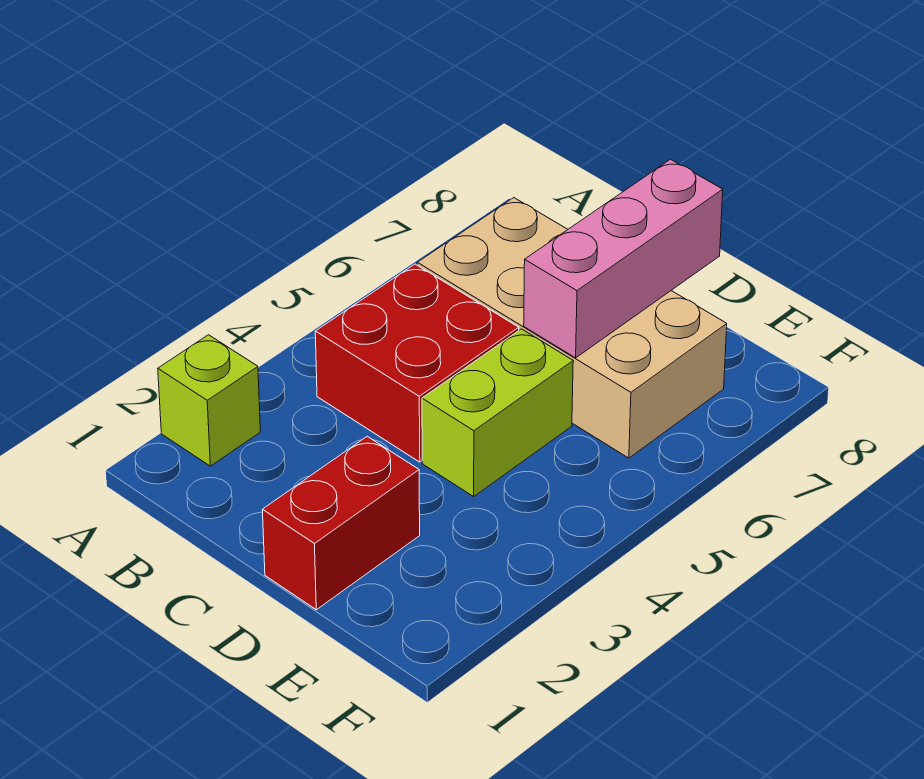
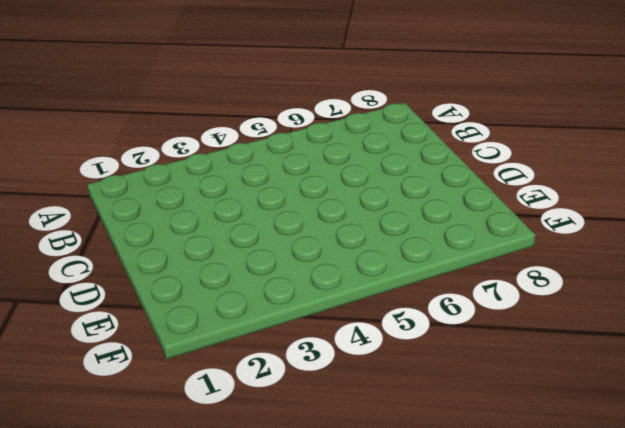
none -> lime brick A2 level 1
none -> red brick B4:C5 level 1

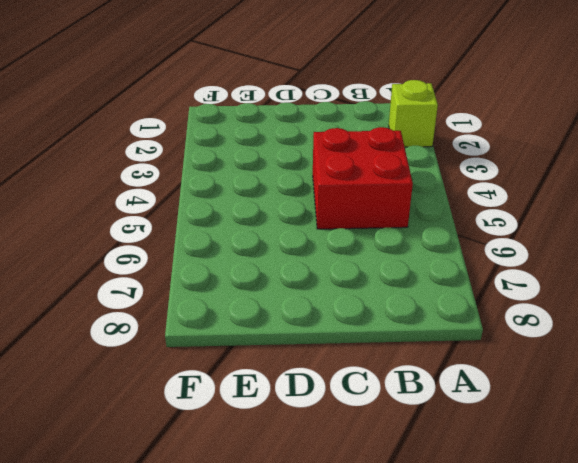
none -> tan brick B6:E7 level 1
none -> red brick D1:D2 level 1

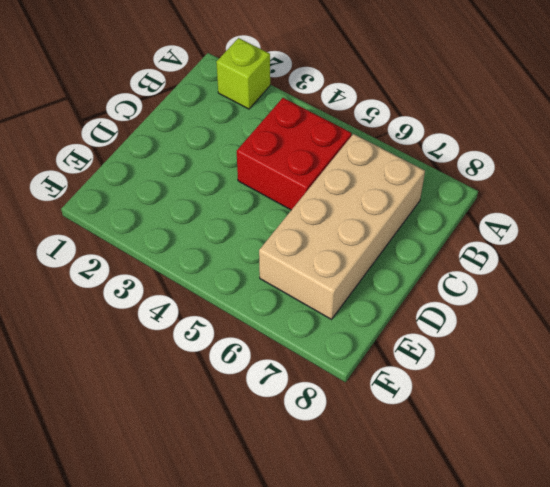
none -> red brick D1:D2 level 1
none -> lime brick D4:D5 level 1

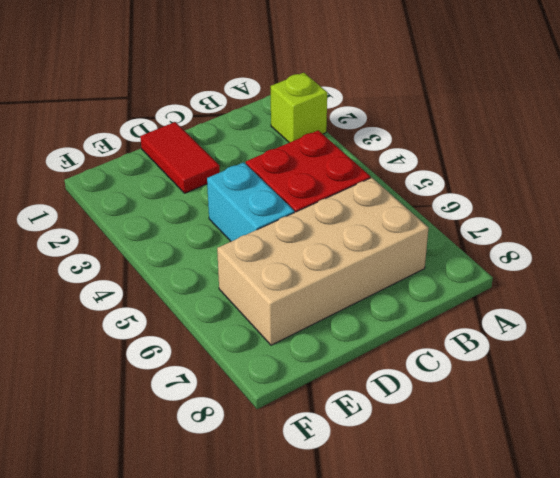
red tile D1:D2 level 1 -> red brick D1:D2 level 1
cyan brick D4:D5 level 1 -> lime brick D4:D5 level 1
none -> pink brick D6:D8 level 2

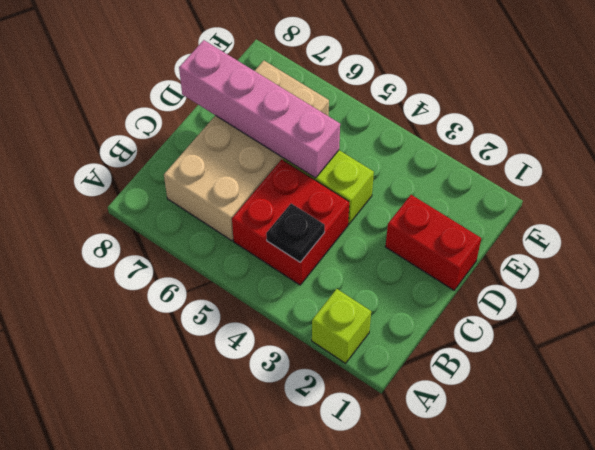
black plate B4 level 2 -> none
pink brick D5:D8 level 2 -> pink brick D6:D8 level 2

